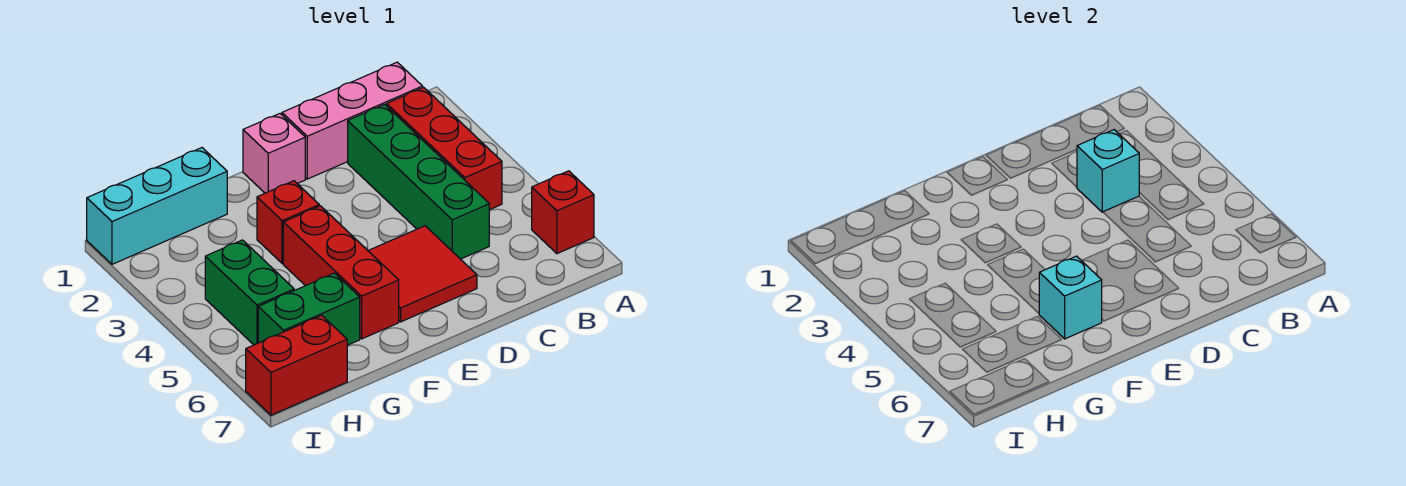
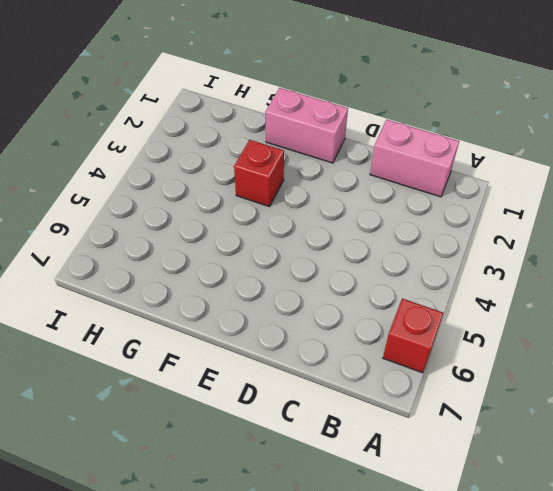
pink brick B1:C1 level 1 -> pink brick B1:D1 level 1
pink brick E1:F1 level 1 -> pink brick E1 level 1
none -> red brick B2:B4 level 1
none -> green brick C2:C5 level 1
none -> red tile D5:E6 level 1

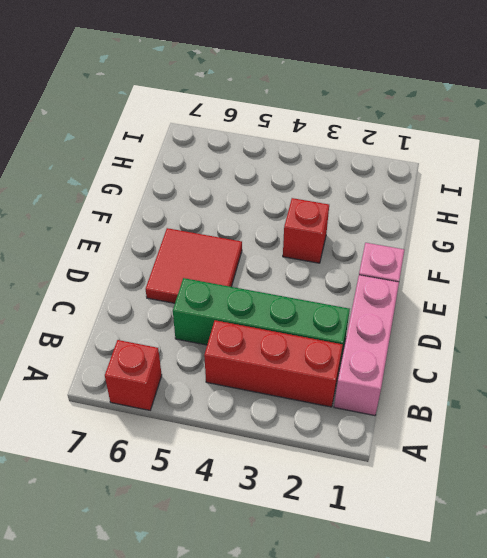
none -> red brick F4:F6 level 1
none -> cyan brick G1:I1 level 1
none -> green brick G6:H6 level 1

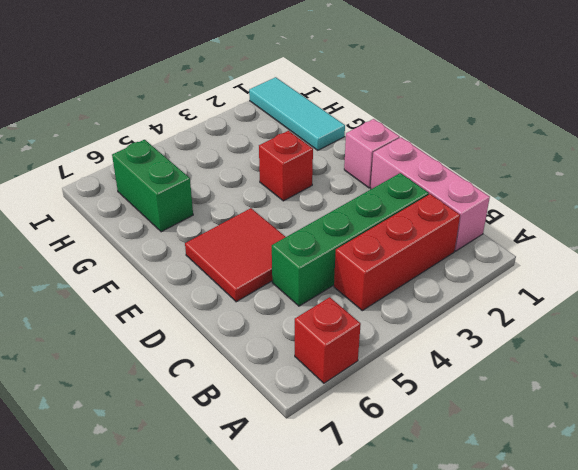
cyan tile G1:I1 level 1 -> cyan brick G1:I1 level 1
none -> red brick F4:F6 level 1
none -> green brick H4:H5 level 1
none -> red brick H7:I7 level 1

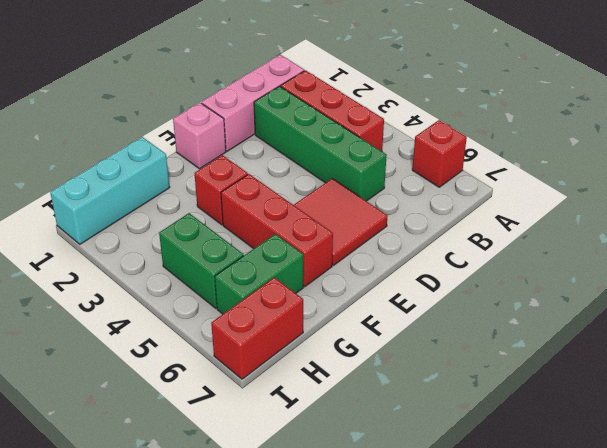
none -> cyan brick C3 level 2
none -> cyan brick F6 level 2

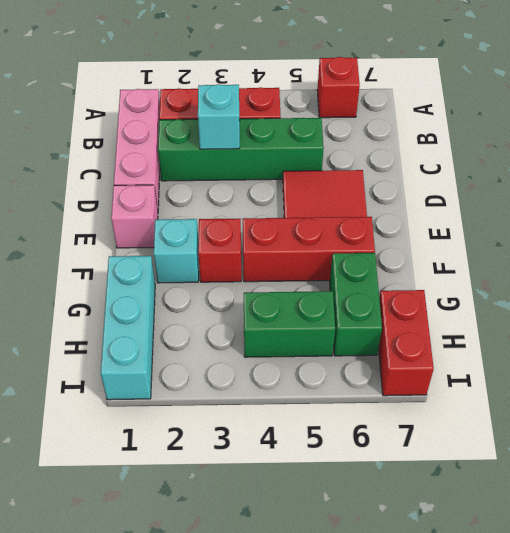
cyan brick F2 level 1 -> cyan brick F6 level 2

